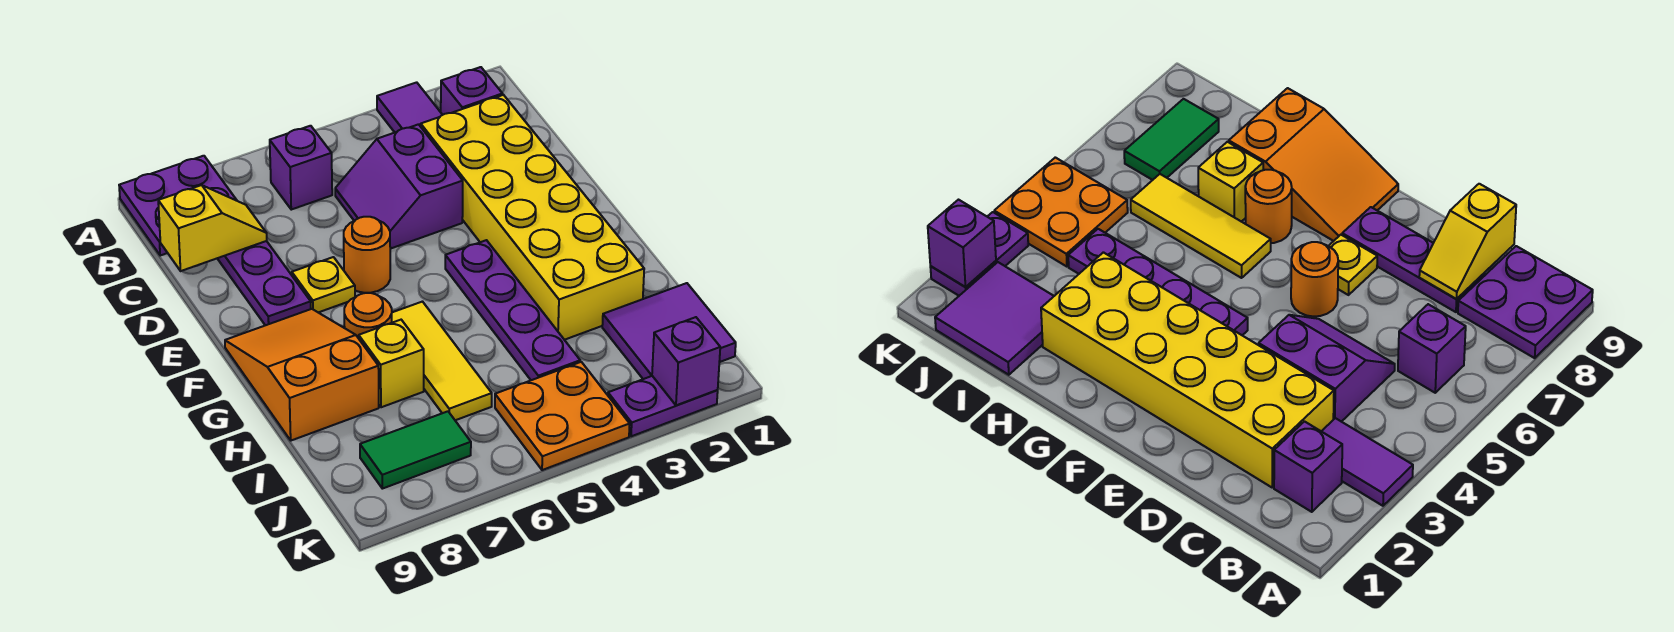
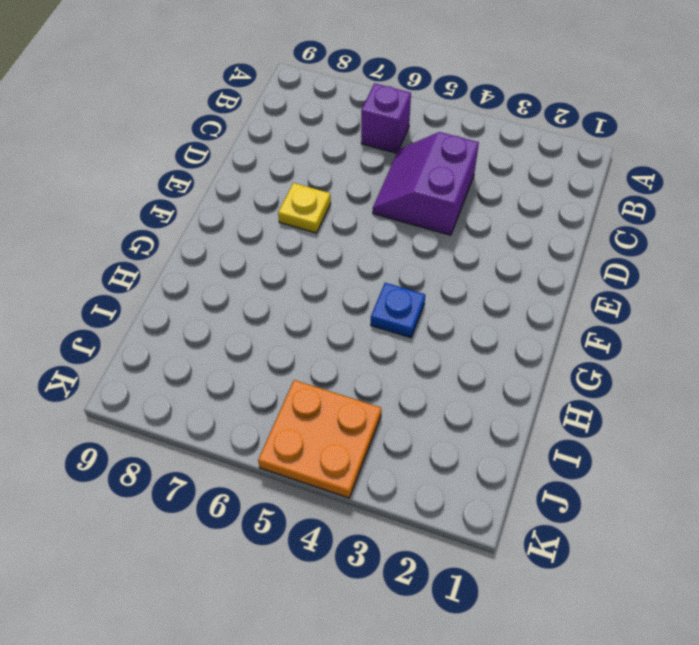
blue plate G4 level 1 -> purple plate F4:I4 level 1
none -> purple tile A3:B3 level 1
none -> purple plate A8:B9 level 1
none -> purple brick B2 level 1

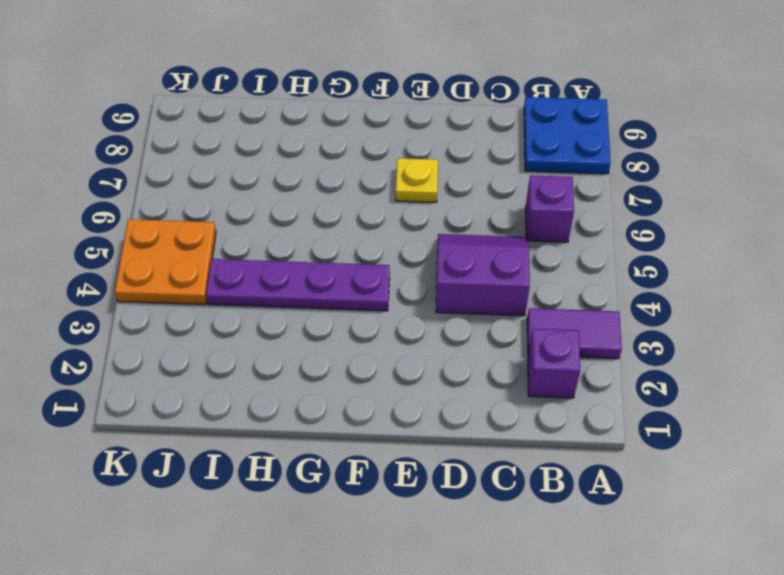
blue plate A8:B9 level 1 -> purple plate A8:B9 level 1
none -> yellow brick C2:H3 level 1
none -> purple plate C8:E8 level 1
none -> orange round brick E6 level 1

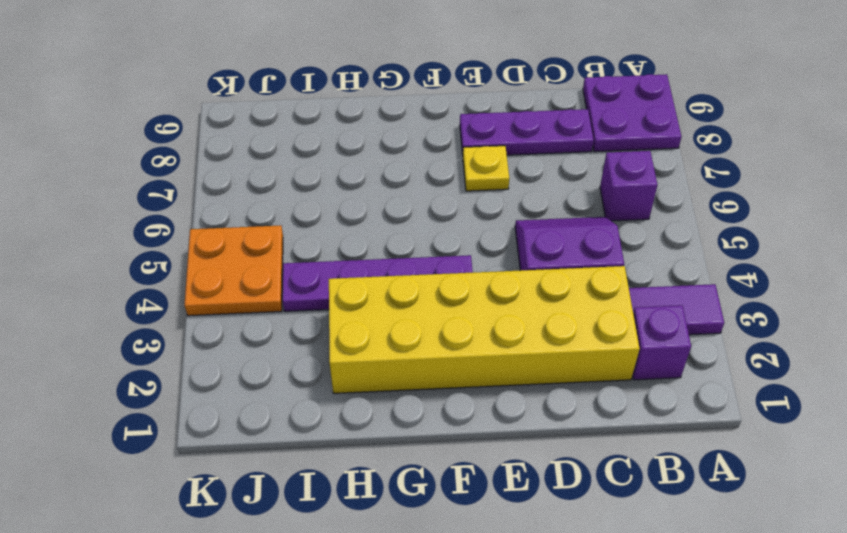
none -> orange round brick E6 level 1
none -> orange slope F8:H9 level 1 top H
none -> yellow tile G6:I6 level 1

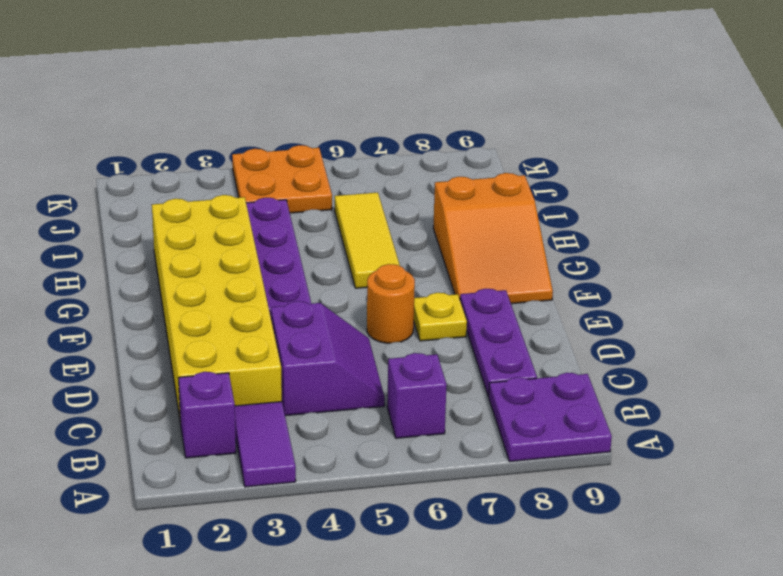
none -> orange round brick G7 level 1
none -> yellow brick H7 level 1
none -> purple tile I1:J2 level 1

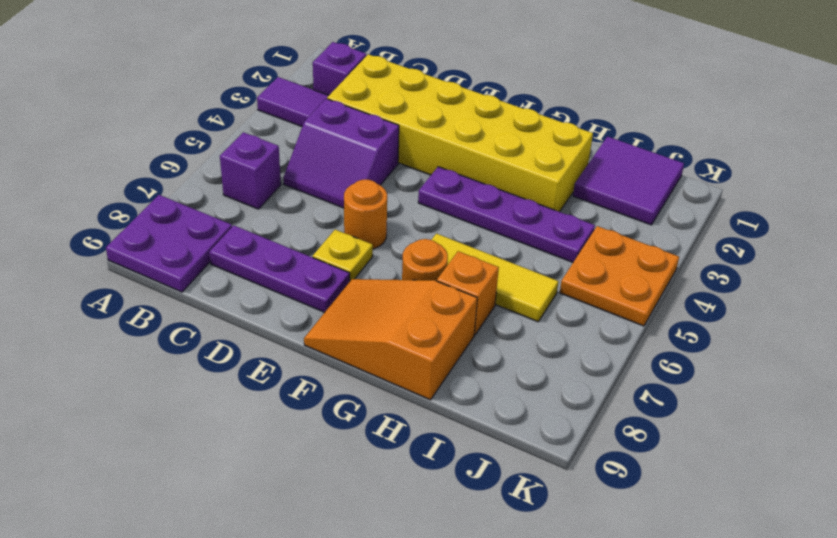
orange brick H7 level 1 -> yellow brick H7 level 1
none -> green tile J7:J8 level 1
none -> purple plate K2:K3 level 1
none -> yellow slope C8:C9 level 2 top 9

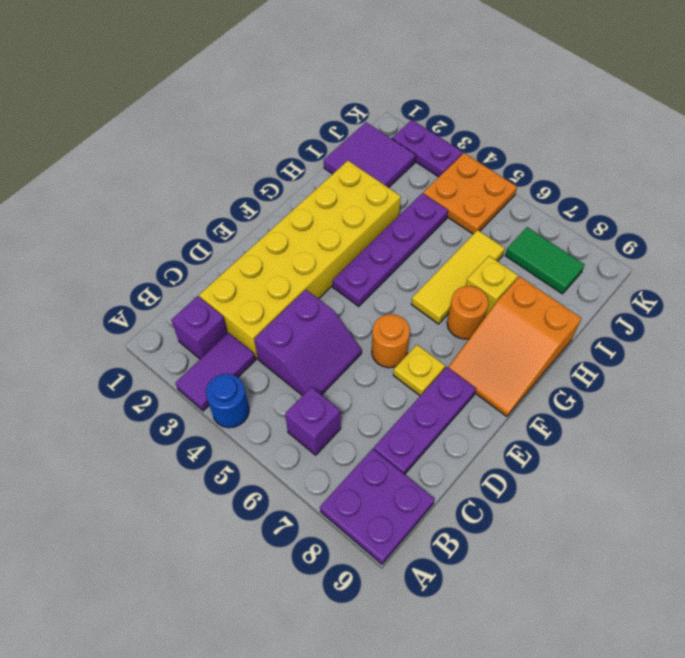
blue round brick A4 level 1 -> none
none -> yellow slope C8:C9 level 2 top 9
none -> purple brick K2 level 2

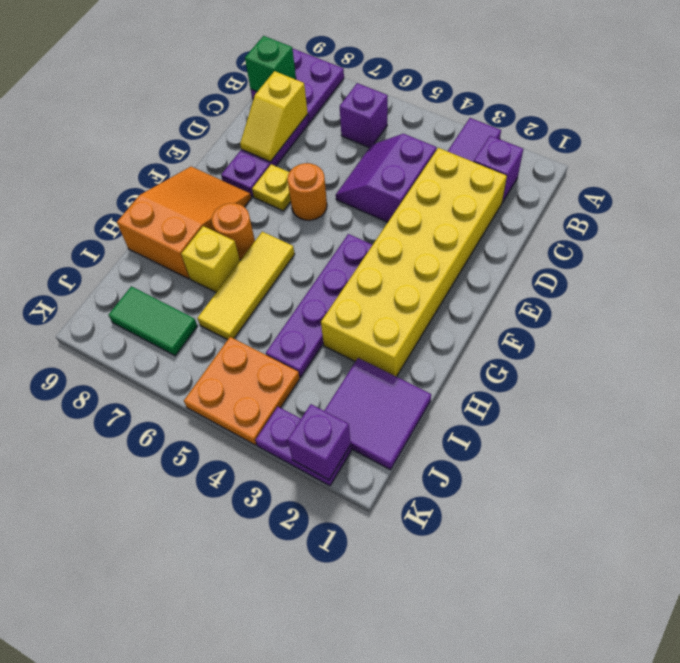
green brick B9 level 2 -> none
yellow slope C8:D8 level 2 top C -> yellow slope C8:C9 level 2 top 9

